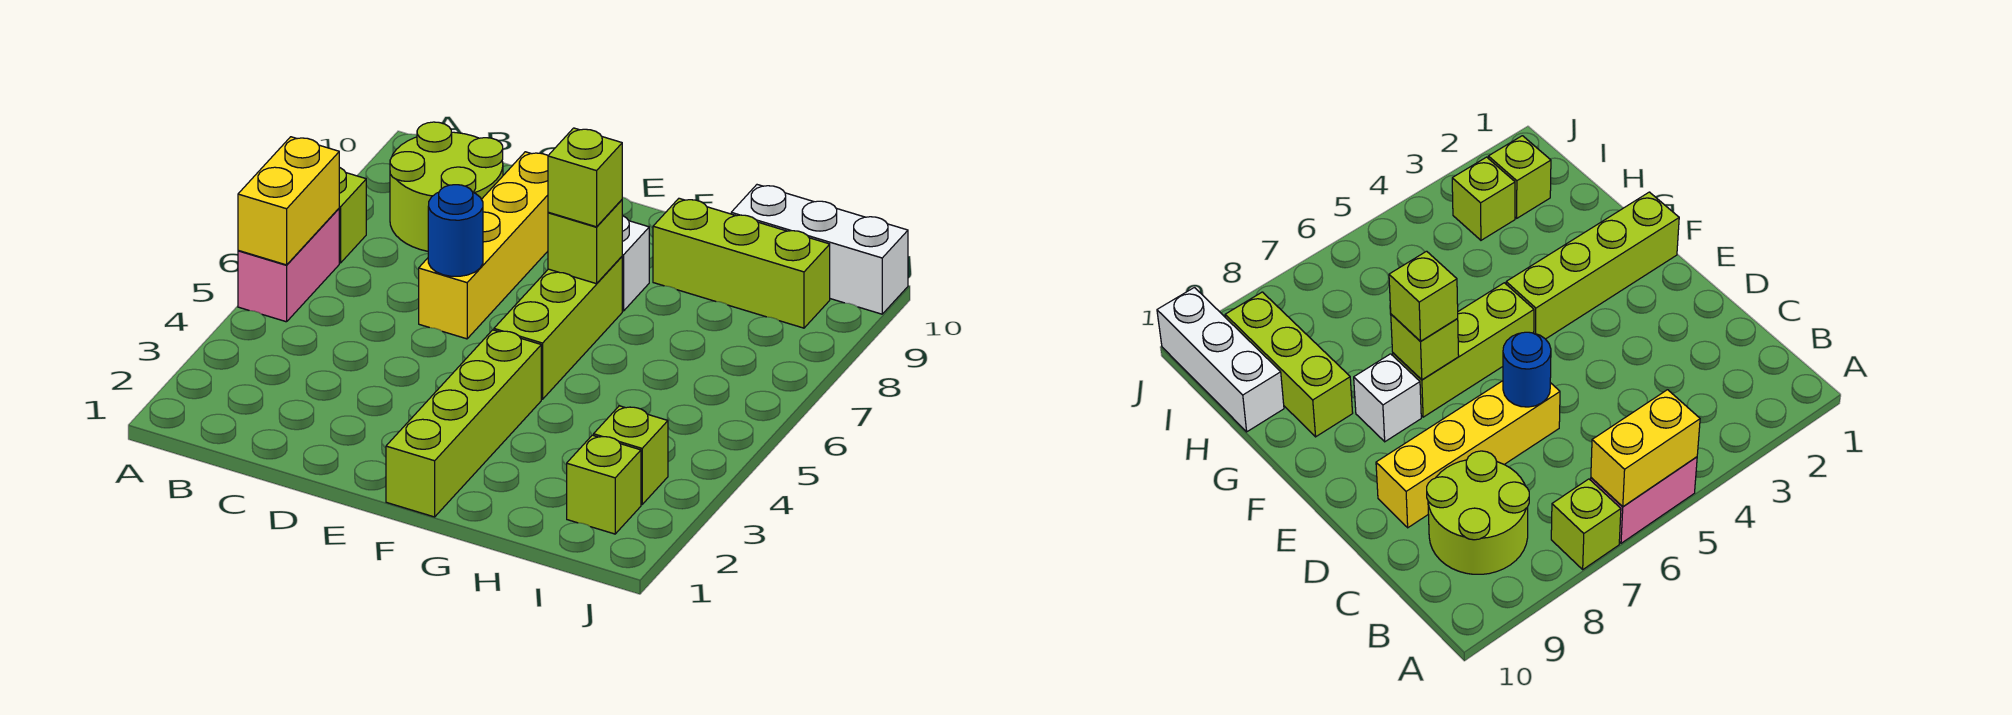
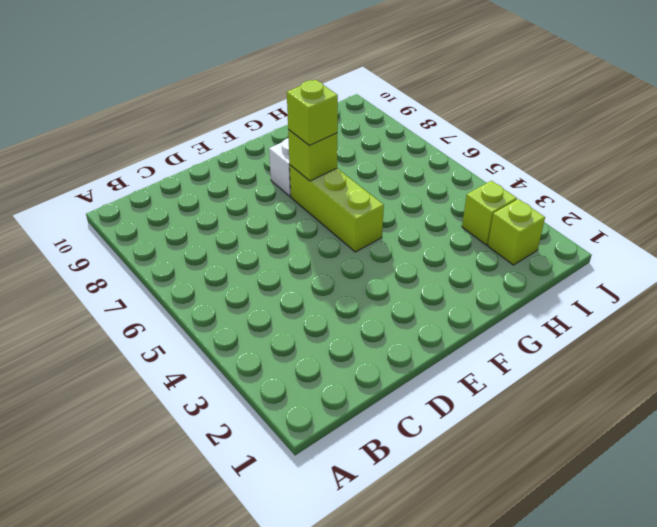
none -> pink brick A5:A6 level 1
none -> lime brick A7 level 1
none -> lime round brick B8:C9 level 1

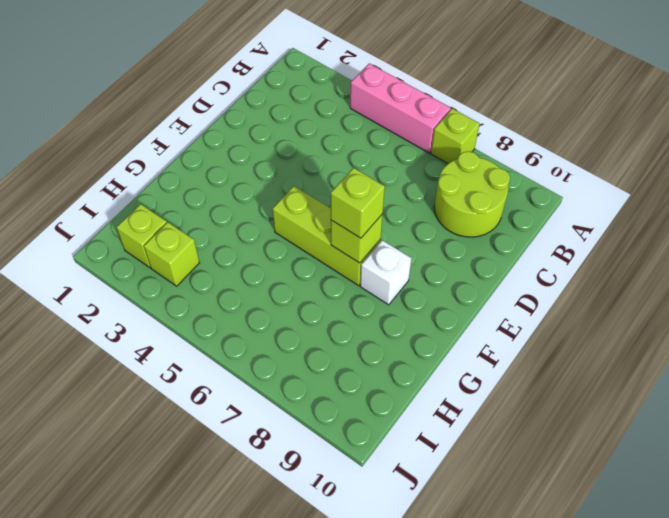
pink brick A4:A6 level 1 -> pink brick A5:A6 level 1
none -> yellow brick D6:D9 level 1
none -> lime brick F1:F4 level 1
none -> lime brick G9:I9 level 1

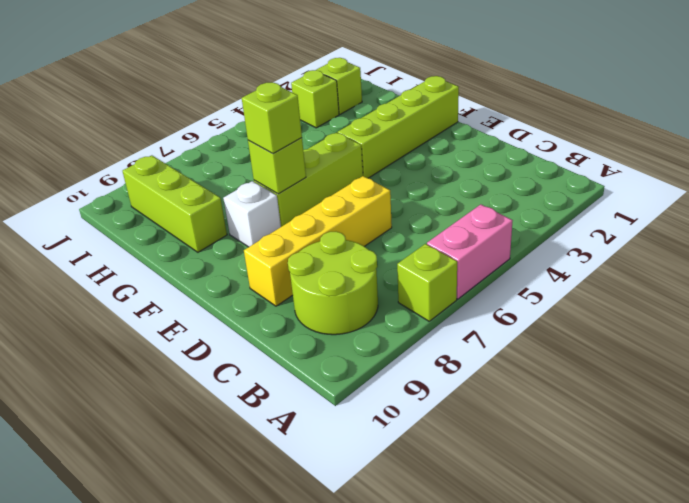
none -> white brick H10:J10 level 1
none -> yellow brick A5:A6 level 2
none -> blue round brick D6 level 2

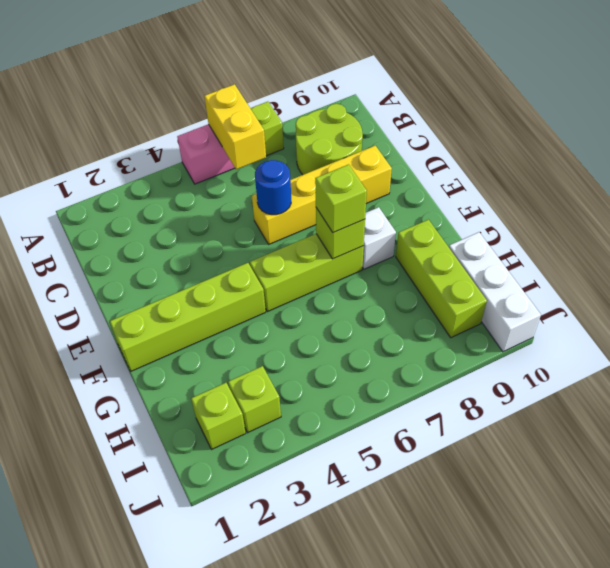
yellow brick A6:B6 level 2 -> yellow brick A5:A6 level 2

